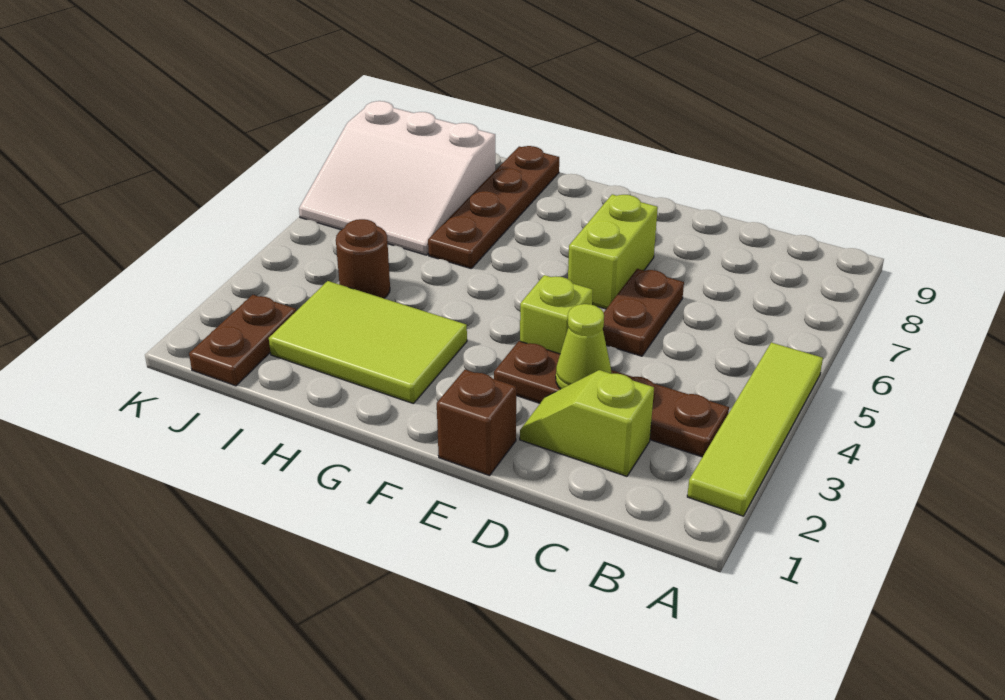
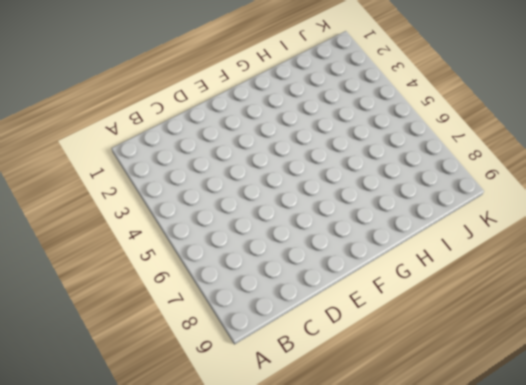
none -> lime tile A2:A5 level 1
none -> brown plate B3:E3 level 1
none -> lime slope C2:D2 level 1 top C

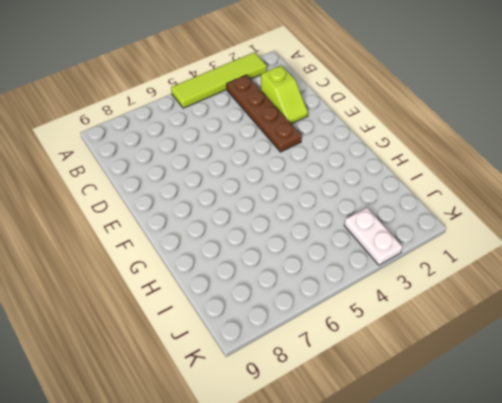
white plate J3:K3 level 1 -> none
none -> brown plate D5:D6 level 1
none -> brown brick E1 level 1
none -> lime brick E4 level 1

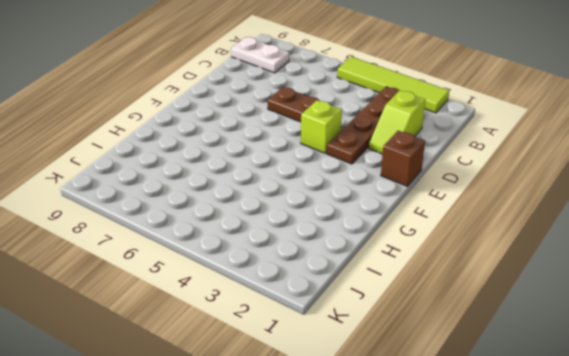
white plate B8:B9 level 1 -> none
none -> lime brick E6:E7 level 1
none -> lime tile G2:I3 level 1
none -> brown plate H6:H9 level 1

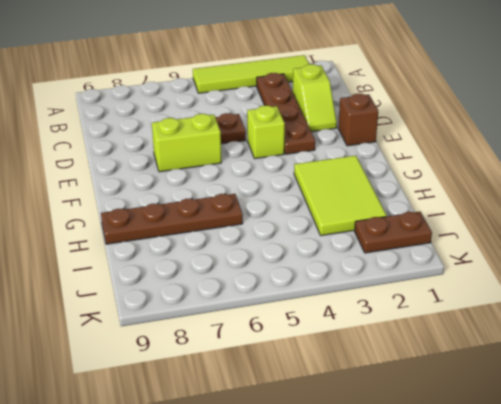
none -> brown round brick I4 level 1
none -> white slope I6:K8 level 1 top 8
none -> lime cone D3 level 2

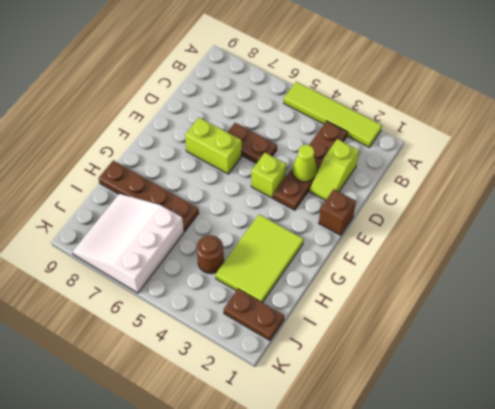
white slope I6:K8 level 1 top 6 -> white slope I6:K8 level 1 top 8

